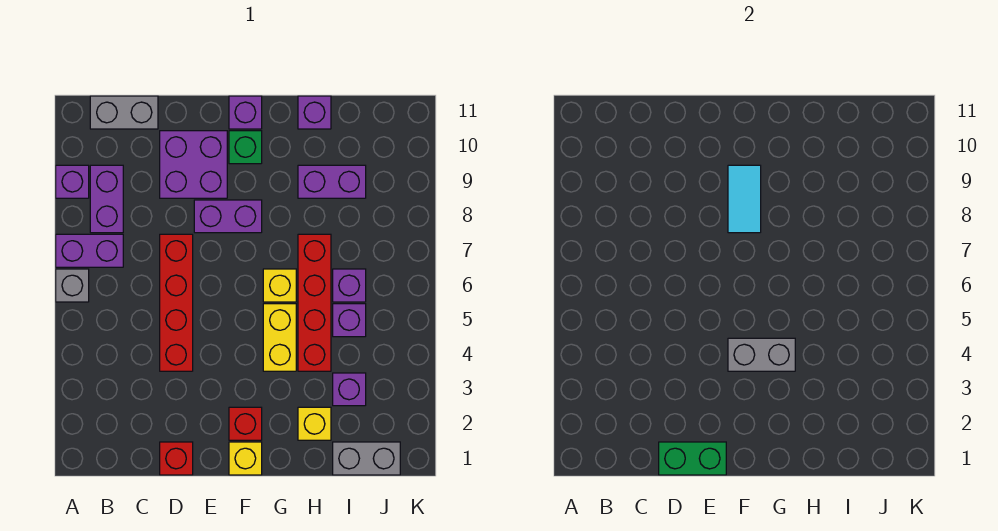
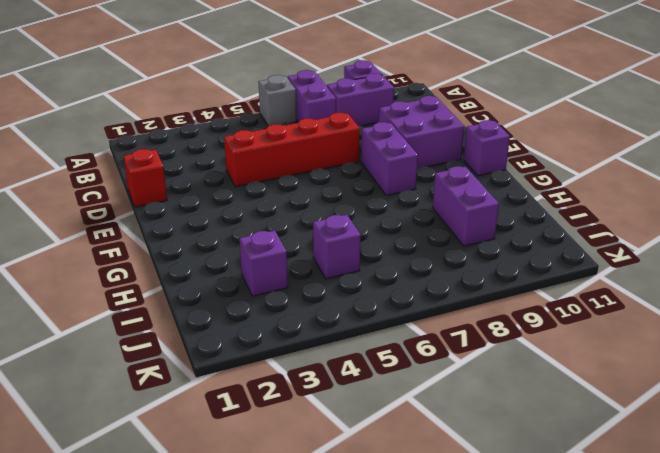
none -> grey brick B11:C11 level 1
none -> yellow brick F1 level 1
none -> red brick F2 level 1

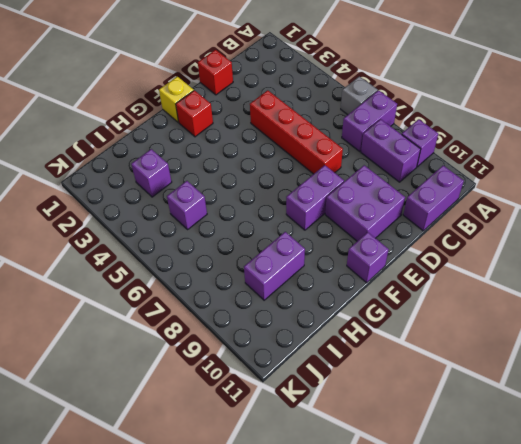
purple brick B11:C11 level 1 -> grey brick B11:C11 level 1
none -> green brick F10 level 1
none -> yellow brick G4:G5 level 1
none -> yellow brick G6 level 1

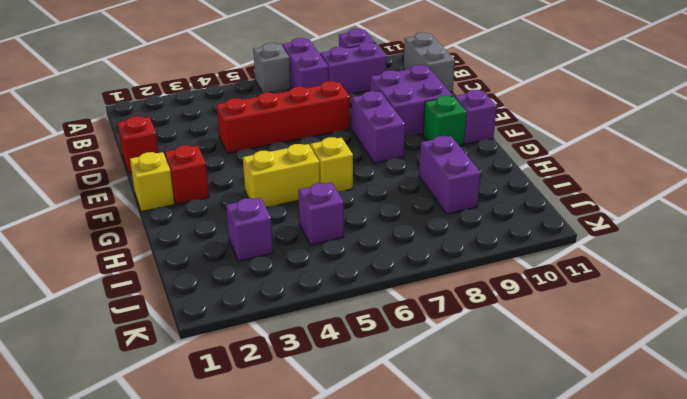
none -> yellow brick H2 level 1
none -> red brick H4:H7 level 1
none -> purple brick H11 level 1

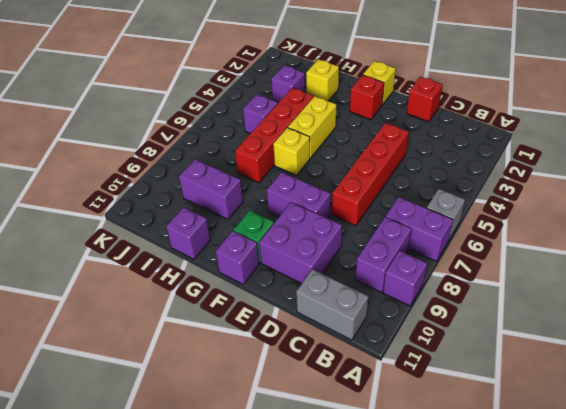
none -> grey brick I1:J1 level 1
none -> purple brick I6 level 1
none -> green brick D1:E1 level 2

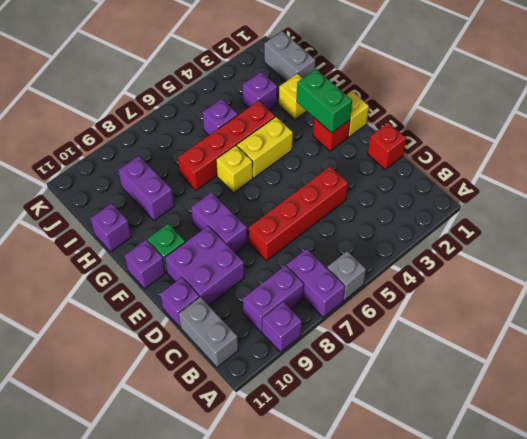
purple brick D11 level 1 -> purple brick I6 level 1
green brick F2:G2 level 2 -> green brick D1:E1 level 2
none -> grey brick F4:G4 level 2
none -> cyan tile F8:F9 level 2

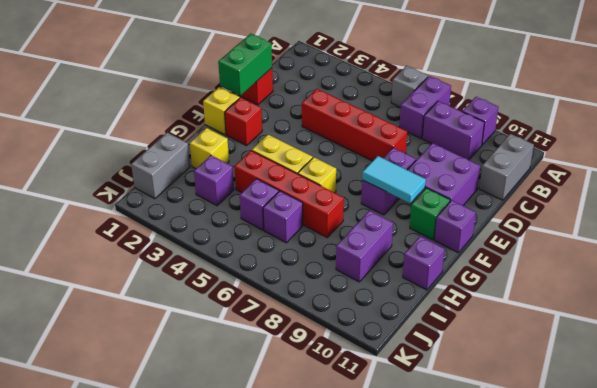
none -> grey brick F4:G4 level 2

